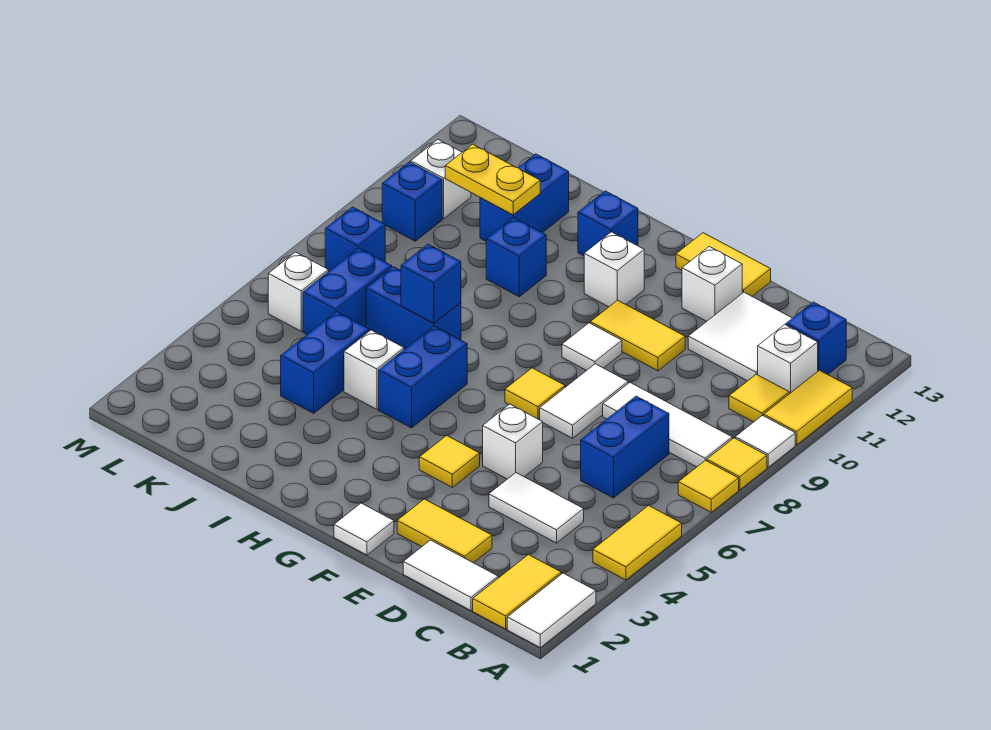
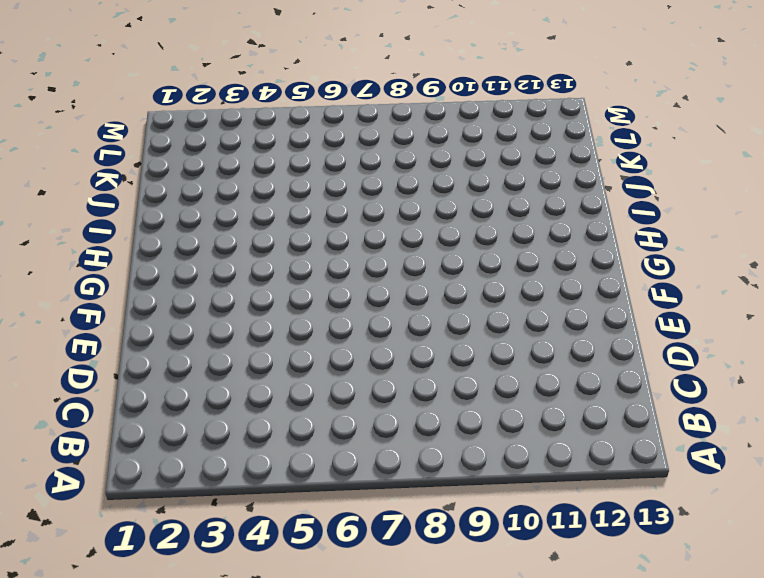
none -> white tile A1:A2 level 1
none -> yellow tile A4:A5 level 1
none -> yellow tile A7 level 1
none -> yellow tile A8 level 1

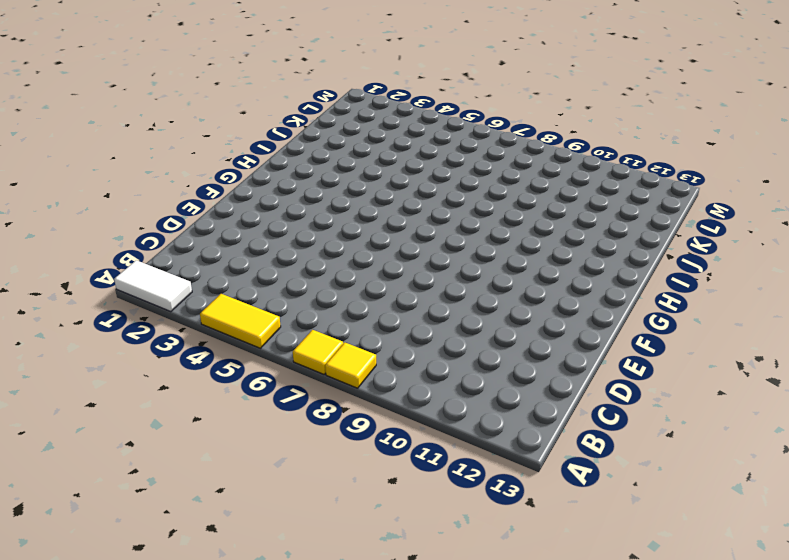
none -> white tile A9 level 1
none -> yellow tile A10:A11 level 1
none -> yellow tile B1:B2 level 1
none -> white tile B8:D8 level 1

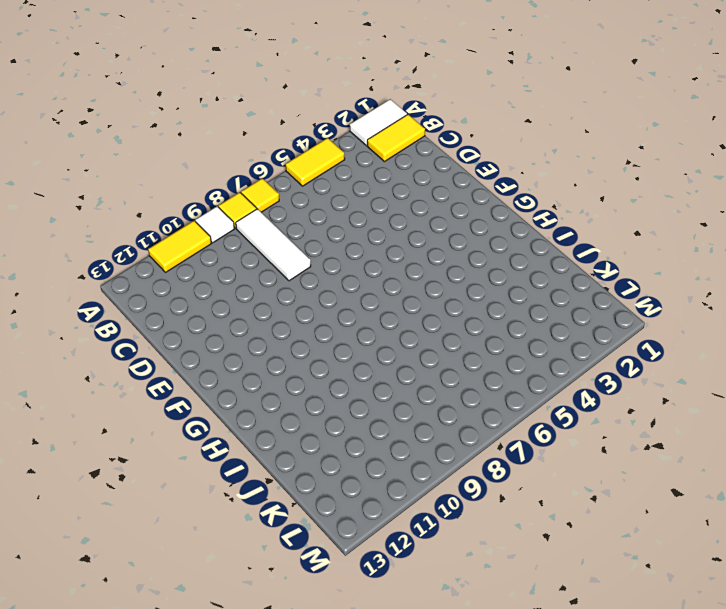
none -> yellow tile B10 level 1
none -> white brick B11 level 1
none -> blue brick B12 level 1
none -> white tile C1:D1 level 1

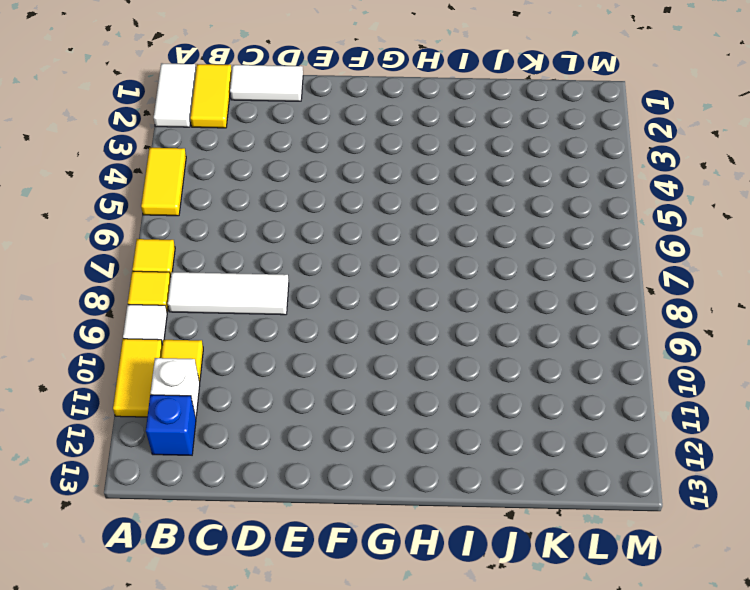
none -> white tile C4:D4 level 1
none -> blue brick C6:C7 level 1
none -> white tile C11:D12 level 1
none -> yellow tile D2:E2 level 1

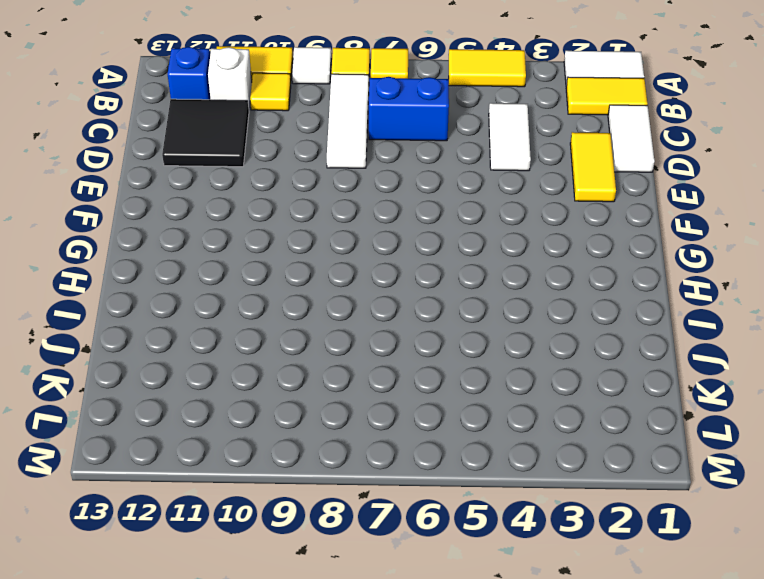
black tile C11:D12 level 1 -> white tile C11:D12 level 1
none -> white brick E5 level 1
none -> white tile E7:E8 level 1
none -> yellow tile E10:F10 level 1
none -> white brick E12 level 1

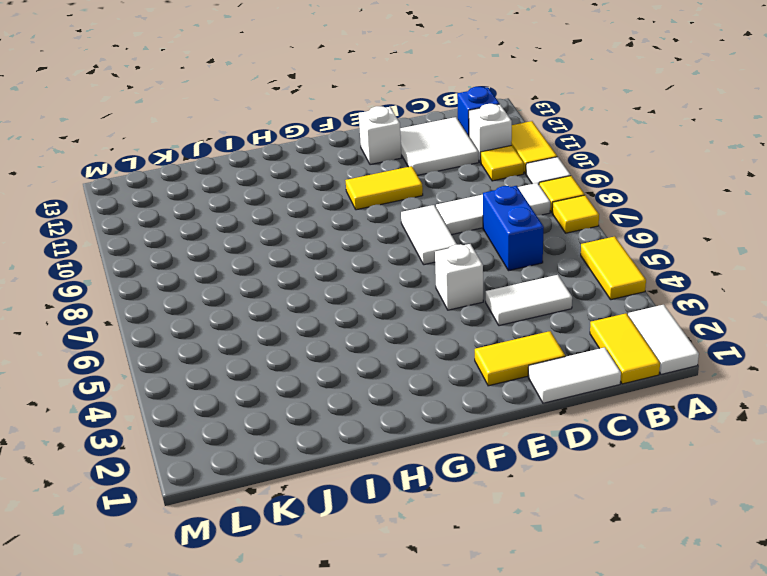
none -> yellow tile E13:F13 level 1
none -> white tile F1 level 1
none -> yellow tile F4 level 1
none -> yellow tile F7 level 1

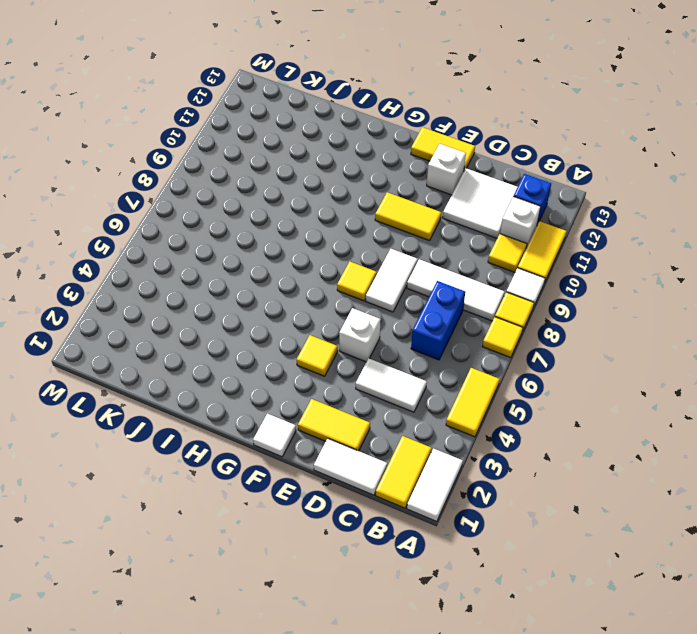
none -> white tile F9 level 1
none -> white brick G11 level 1
none -> blue brick H5:H6 level 1
none -> blue brick H12 level 1

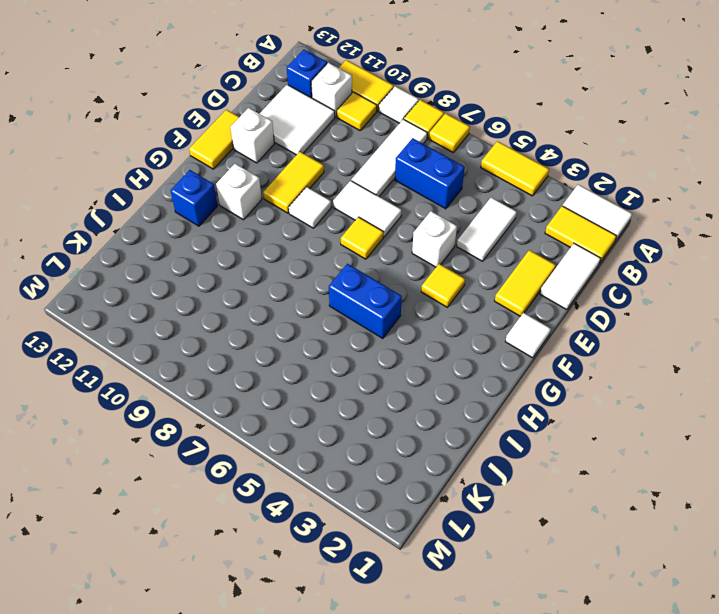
none -> white brick I5 level 1
none -> blue brick I7:J7 level 1
none -> blue brick I10 level 1
none -> blue brick J4:J5 level 1

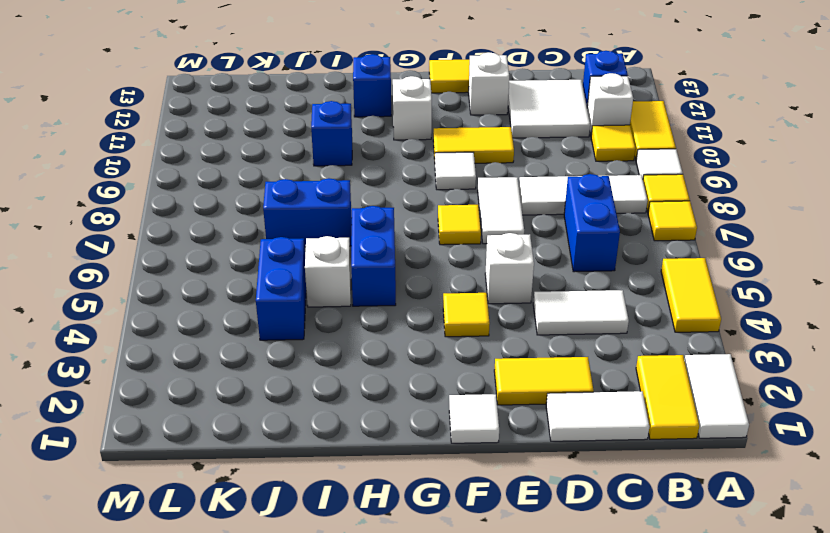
none -> blue brick J11:J12 level 1
none -> blue brick K6:K7 level 1
none -> white brick L6 level 1
none -> blue brick L8 level 1

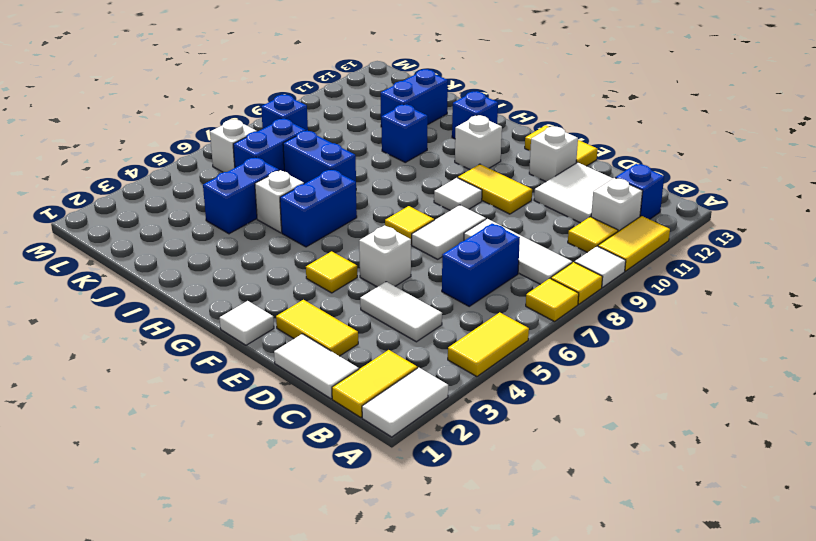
none -> blue brick L10 level 1
none -> white brick L11 level 1
none -> blue brick I7 level 2
none -> yellow plate J11:K11 level 2

